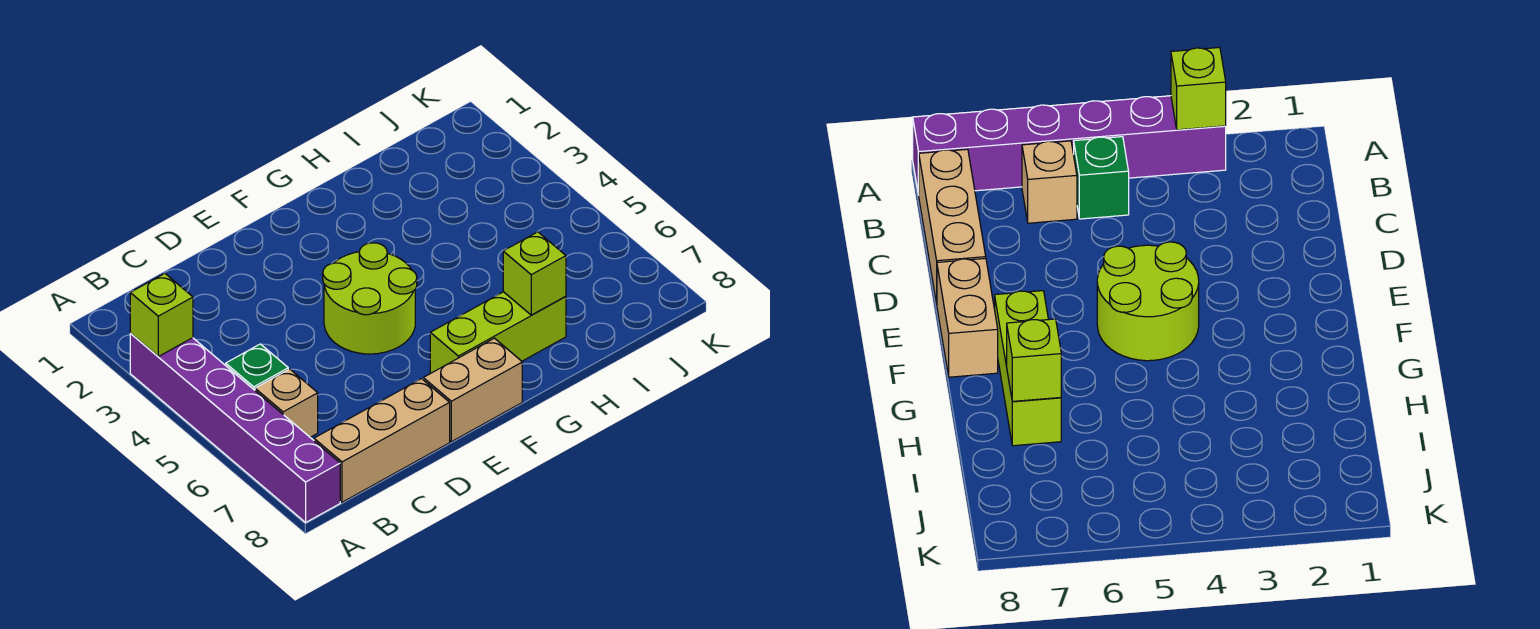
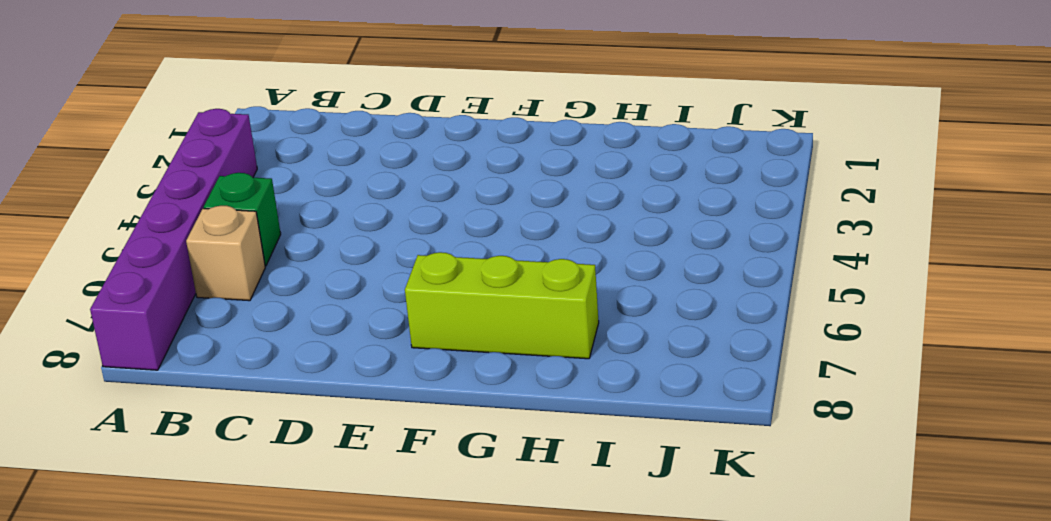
none -> tan brick B8:D8 level 1
none -> lime round brick E4:F5 level 1

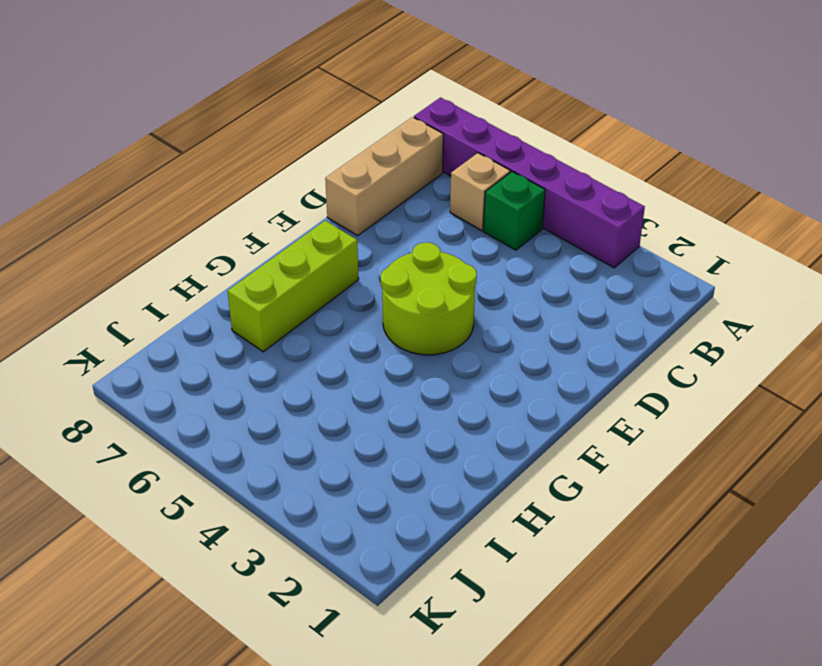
none -> tan brick E8:F8 level 1
none -> lime brick A3 level 2

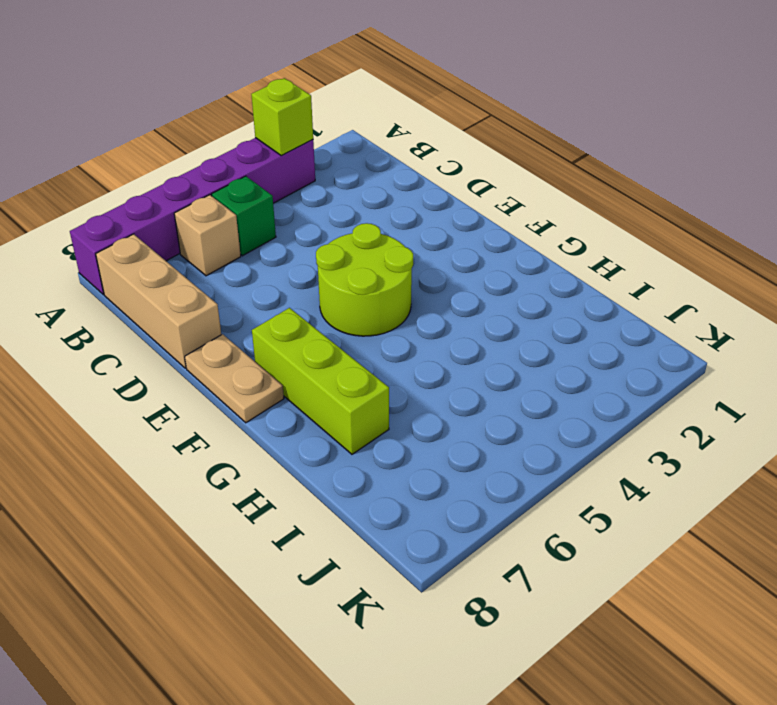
tan plate E8:F8 level 1 -> tan brick E8:F8 level 1
none -> lime brick H7 level 2

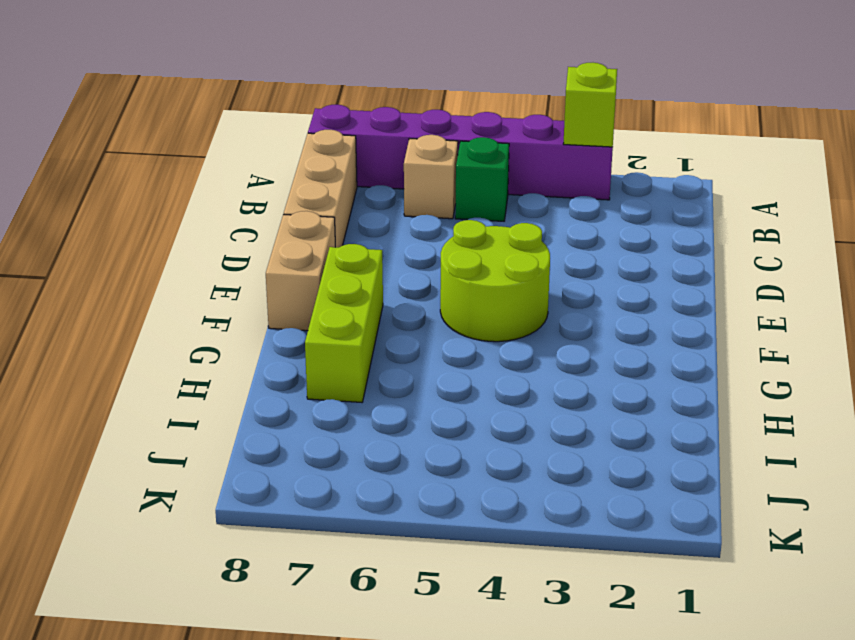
none -> lime brick H7 level 2

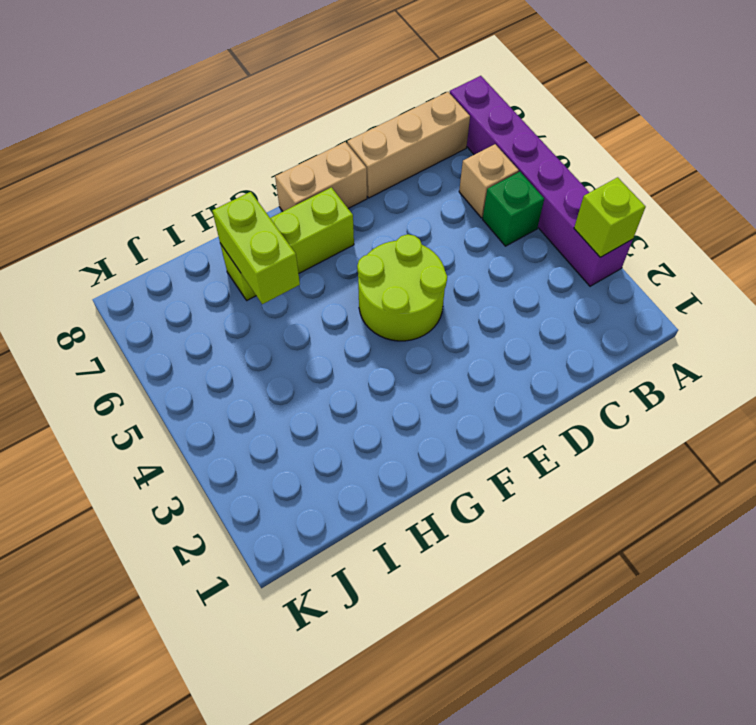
lime brick H6:H7 level 2 -> lime brick H7 level 2

